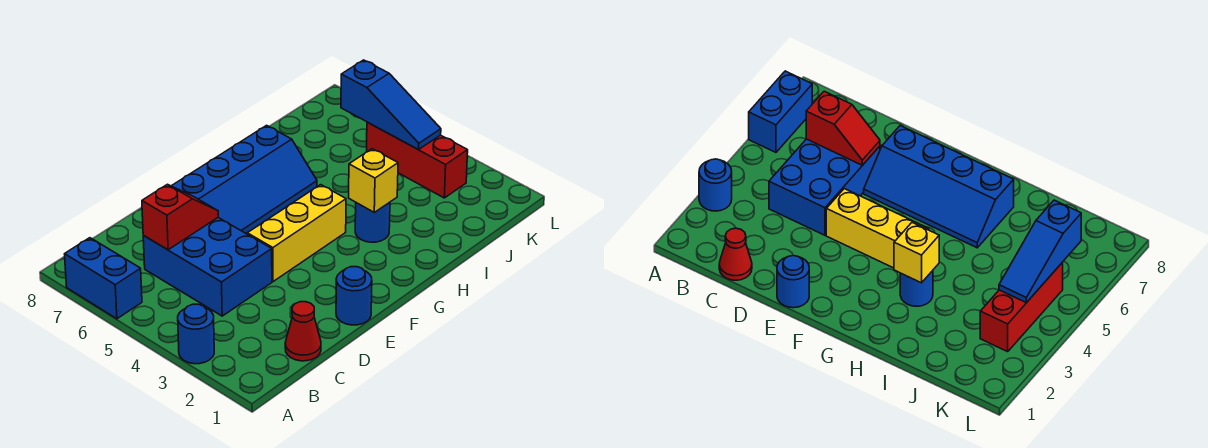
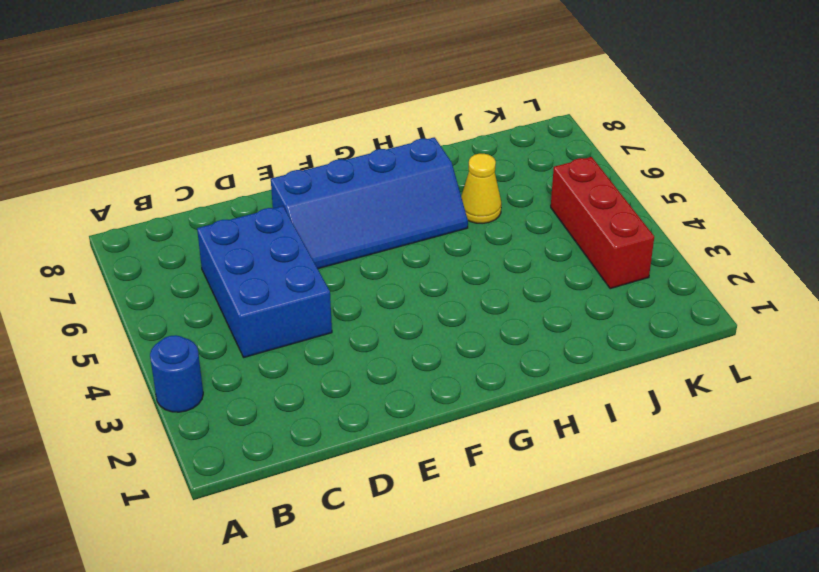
yellow cone I6 level 1 -> none
none -> blue brick A6:A7 level 1
none -> red cone C1 level 1
none -> blue round brick E1 level 1

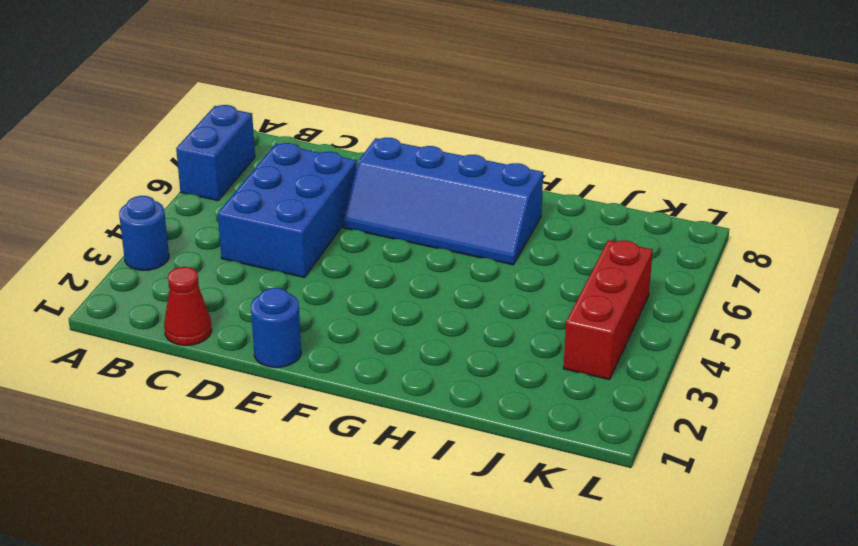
none -> yellow brick E4:G4 level 1
none -> blue round brick H3 level 1
none -> red slope C6:D6 level 2 top C

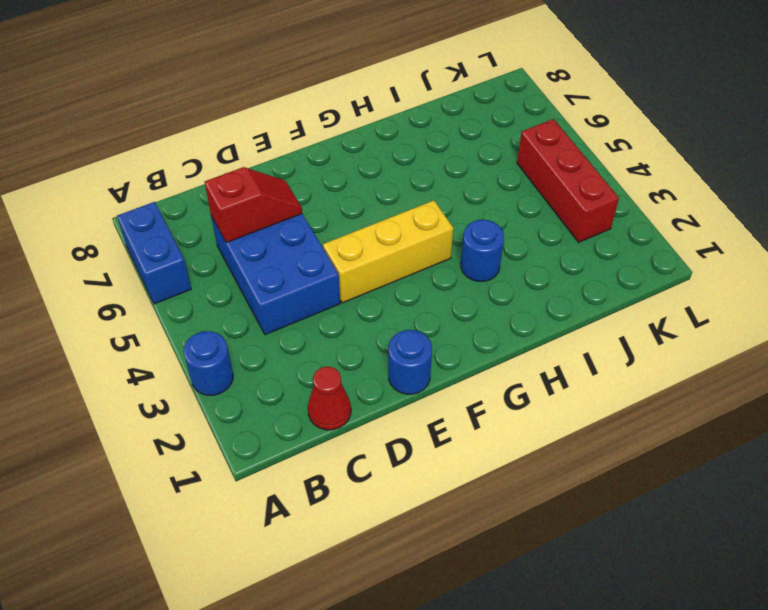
none -> blue slope E6:H7 level 1 top 7
none -> yellow brick H3 level 2
none -> blue slope K4:K6 level 2 top 6

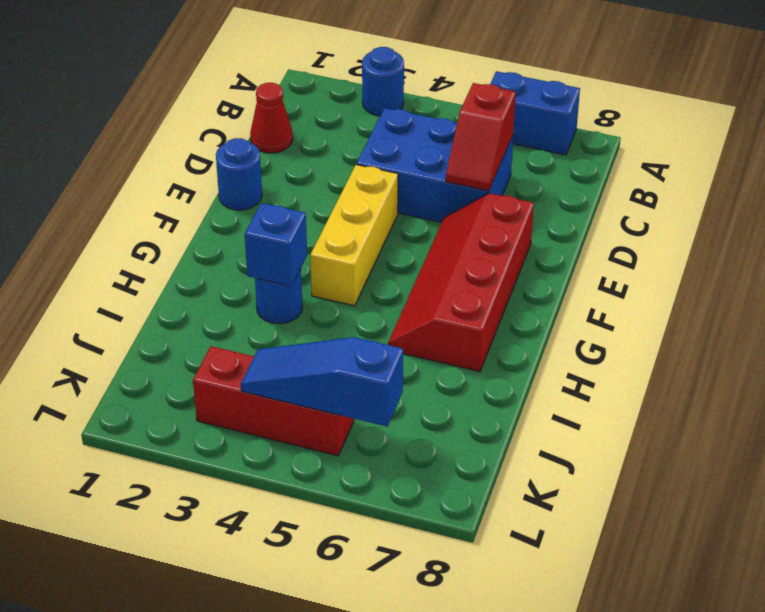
red slope E6:H7 level 1 top 7 -> blue slope E6:H7 level 1 top 7
blue brick H3 level 2 -> yellow brick H3 level 2

